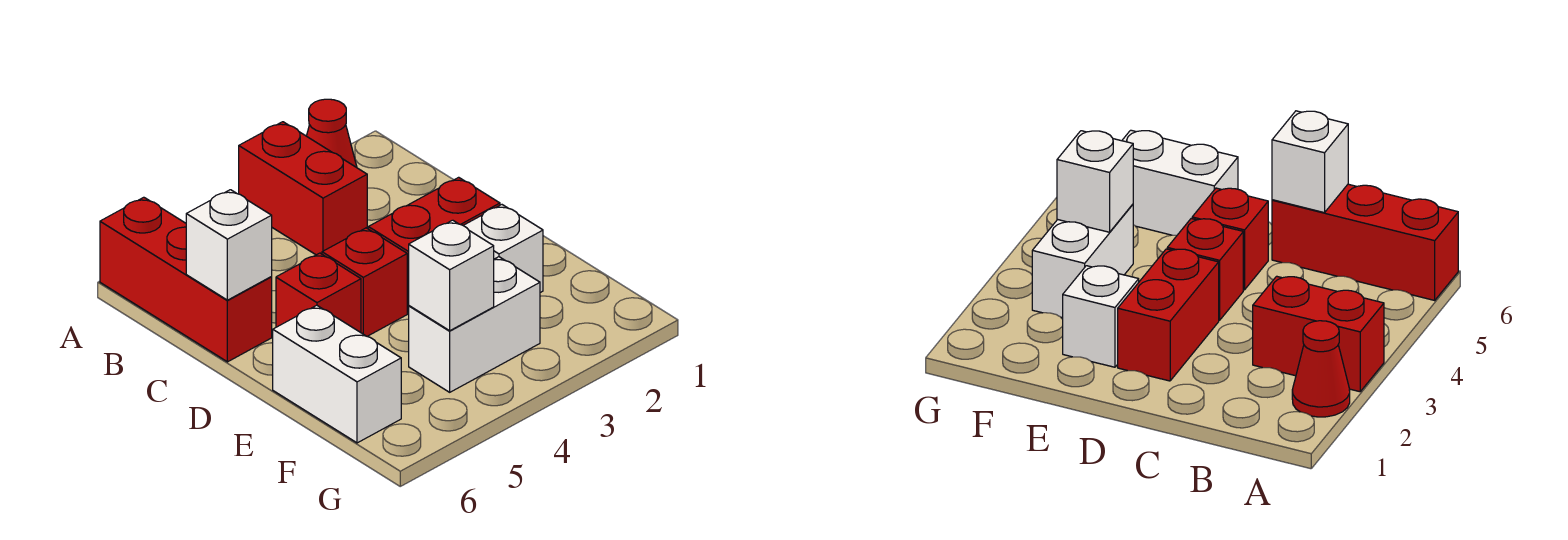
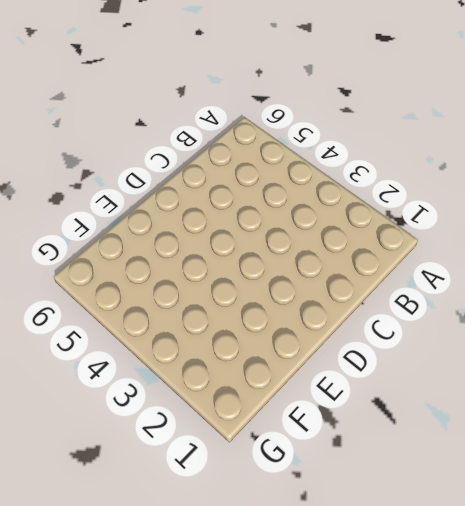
none -> red cone A2 level 1
none -> red brick A3:B3 level 1

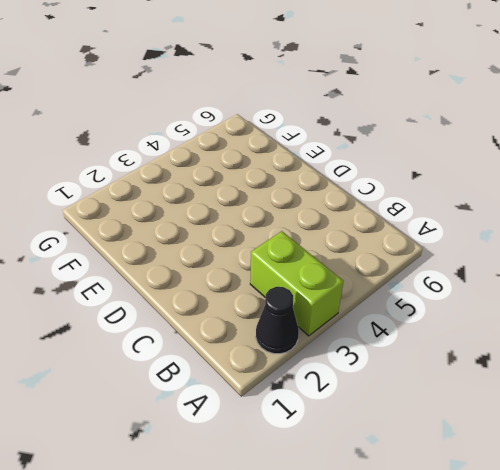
black cone A2 level 1 -> red cone A2 level 1
lime brick A3:B3 level 1 -> red brick A3:B3 level 1
none -> red brick A6:C6 level 1
none -> red brick D2:D3 level 1

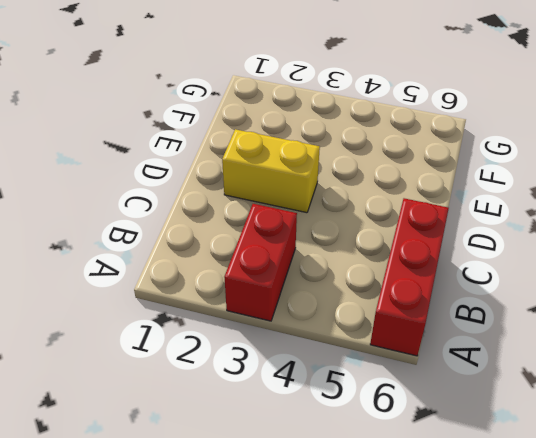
yellow brick D2:D3 level 1 -> red brick D2:D3 level 1
none -> red cone A2 level 1
none -> red brick D4 level 1

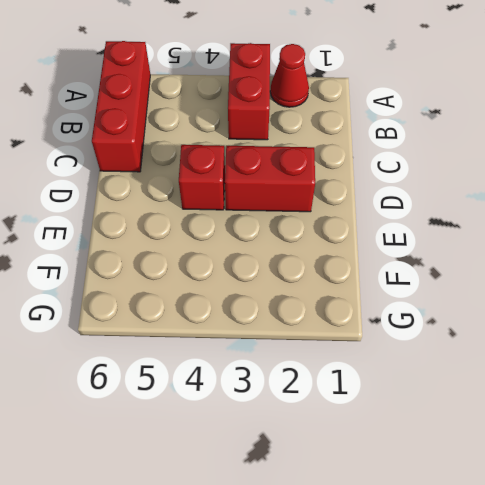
none -> red brick D5 level 1
none -> white brick E2 level 1

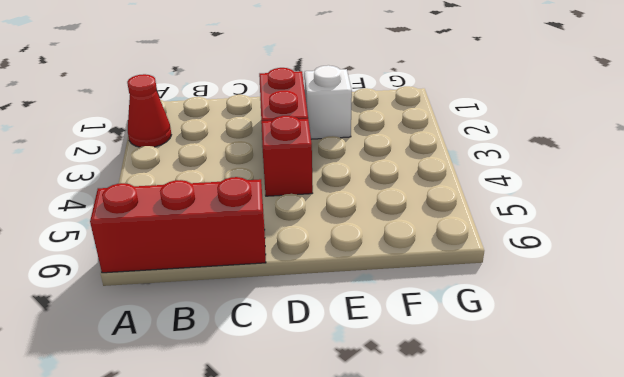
none -> red brick A3:B3 level 1
none -> red brick D5 level 1

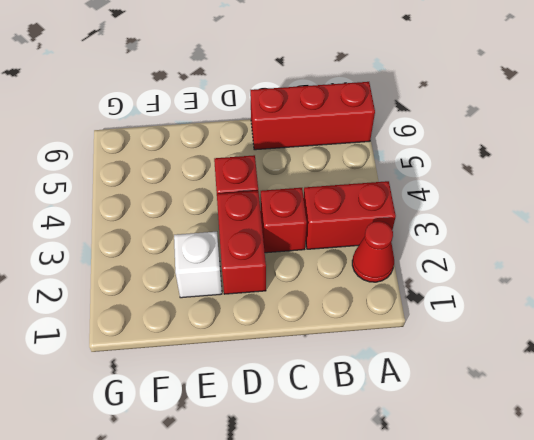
red brick C3 level 1 -> red brick D5 level 1
none -> white brick E6:F6 level 1
none -> white brick F3:F4 level 1

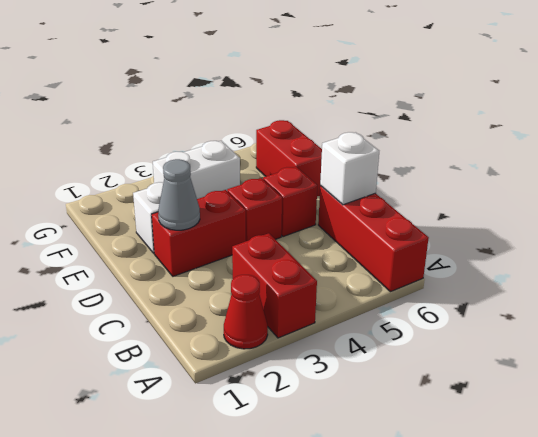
grey cone D2 level 2 -> none
red brick E6:F6 level 1 -> white brick E6:F6 level 1
none -> white brick F4 level 2

